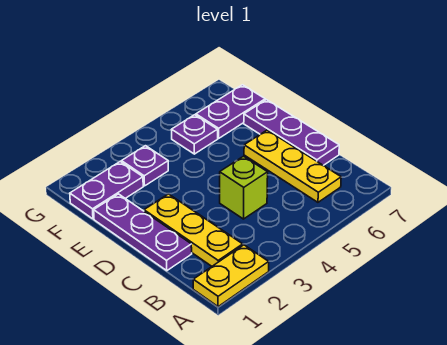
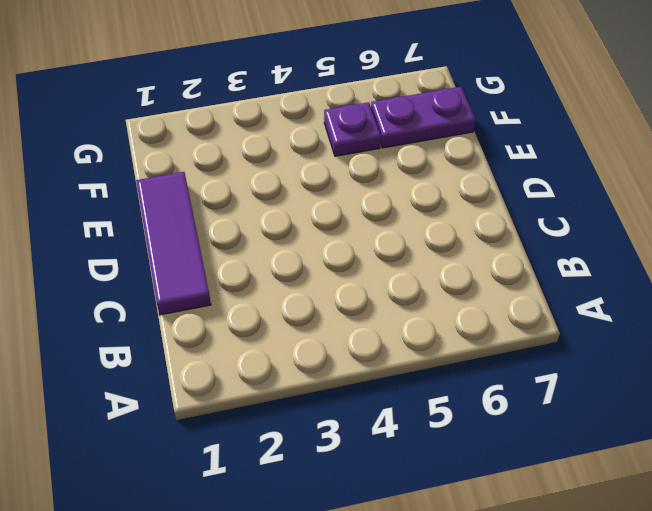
purple tile C1:E1 level 1 -> purple plate C1:E1 level 1
none -> yellow plate A1:A2 level 1
none -> yellow plate B2:D2 level 1

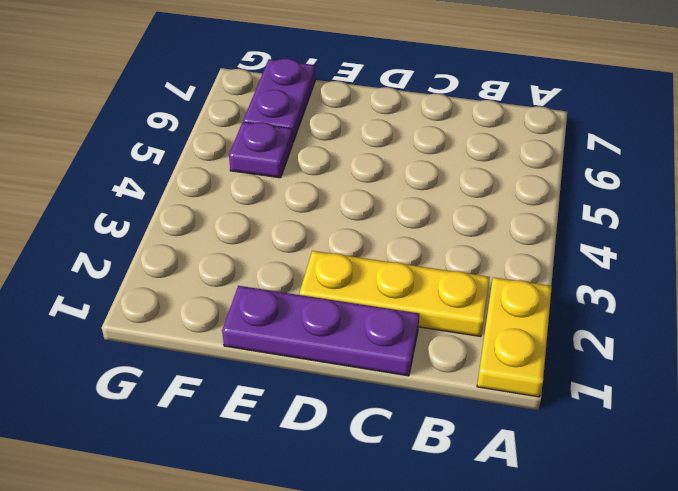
none -> yellow plate B6:D6 level 1
none -> lime brick C4 level 1

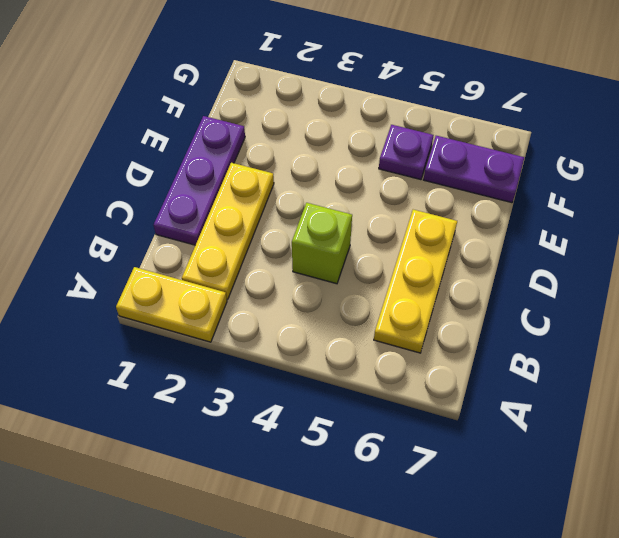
none -> purple plate C7:E7 level 1
none -> purple plate F1:F2 level 1

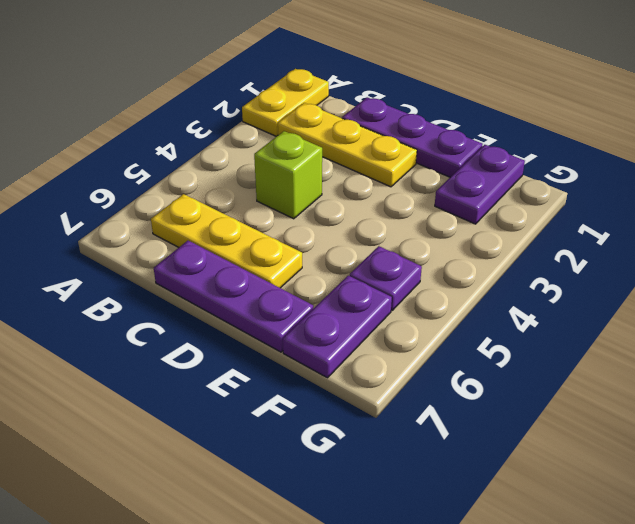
none -> purple plate F3 level 1

